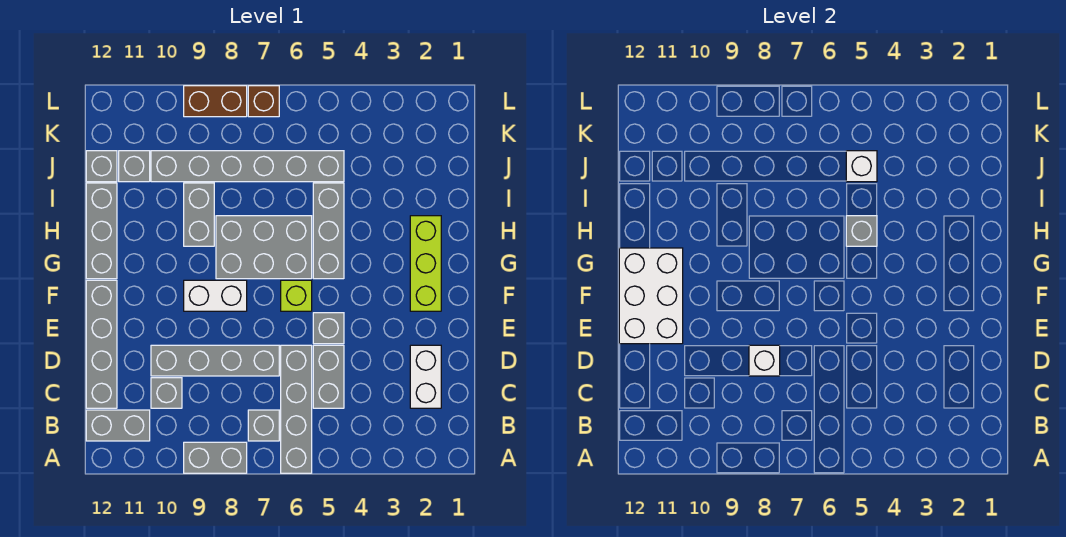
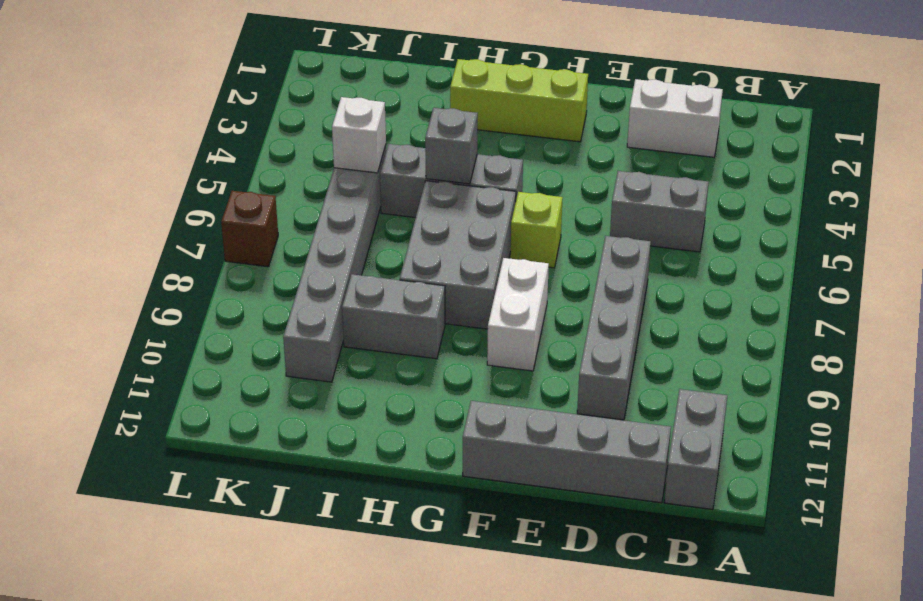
none -> grey brick A6:D6 level 1
none -> grey brick A8:A9 level 1
none -> grey brick B7 level 1

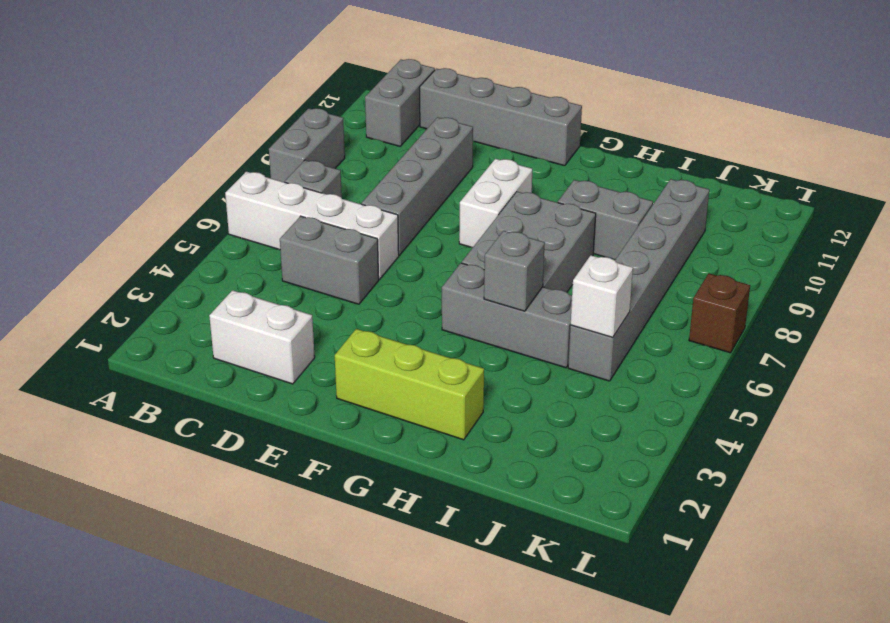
white brick A6:D6 level 1 -> grey brick A6:D6 level 1
none -> grey brick C10 level 1
none -> grey brick E5 level 1
none -> lime brick F6 level 1

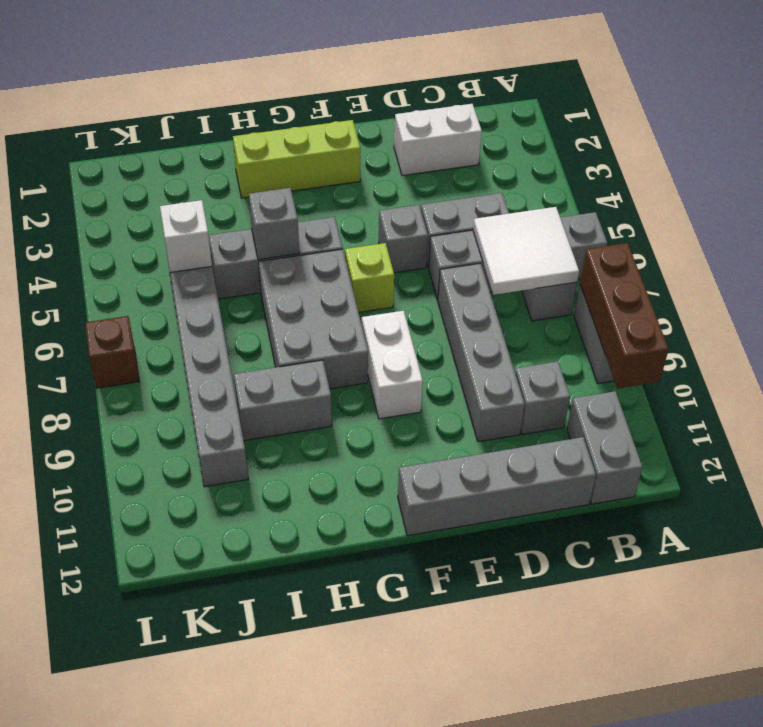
brown brick A8:A10 level 2 -> none
white tile B6:C7 level 2 -> none
none -> grey brick G12:I12 level 1
none -> grey brick J11 level 1
none -> grey brick J12 level 1

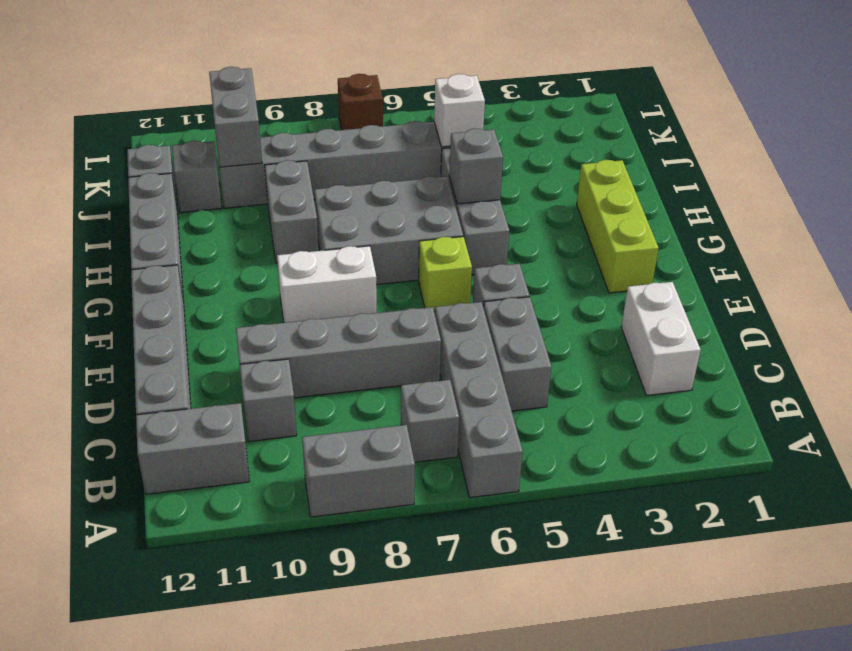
grey brick J10:K10 level 2 -> none
none -> brown brick L8:L9 level 1
none -> white brick D8 level 2
none -> white brick E11:G12 level 2

